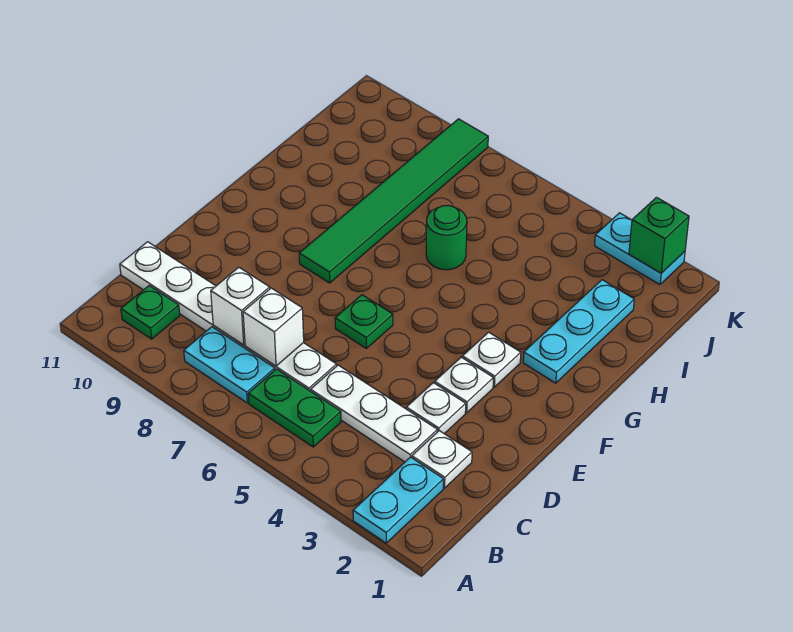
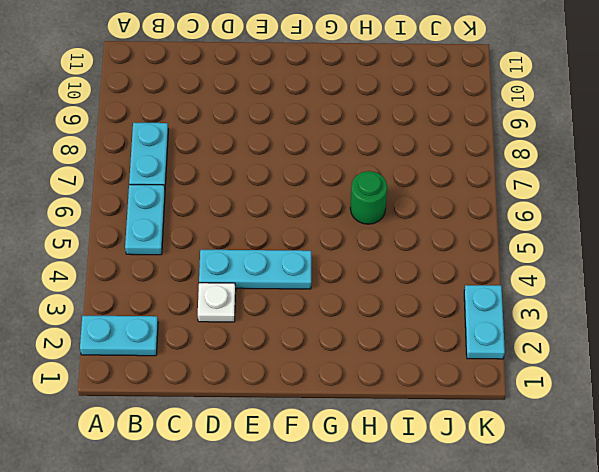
cyan plate B5:B6 level 1 -> green plate B5:B6 level 1
cyan plate D4:F4 level 1 -> cyan plate G2:I2 level 1
none -> green plate B10 level 1
none -> white plate C2 level 1
none -> white plate C3:C5 level 1

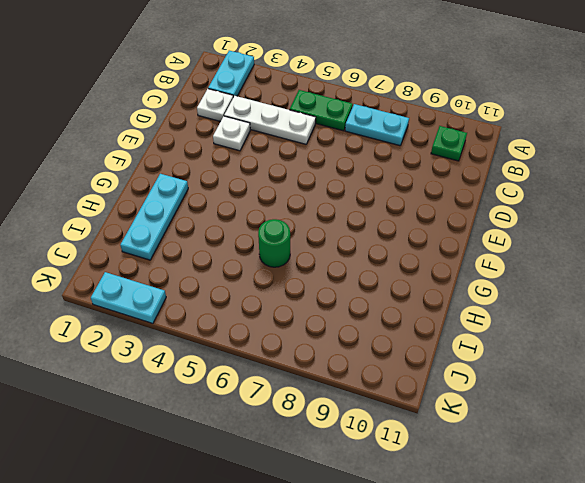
none -> white plate C6:C11 level 1
none -> white plate E3 level 1
none -> green plate E6 level 1

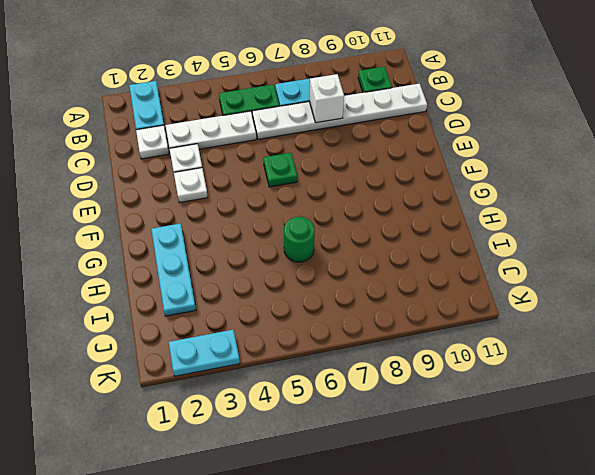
none -> white plate F3 level 1
none -> green tile F8:K8 level 1
none -> white brick C7 level 2

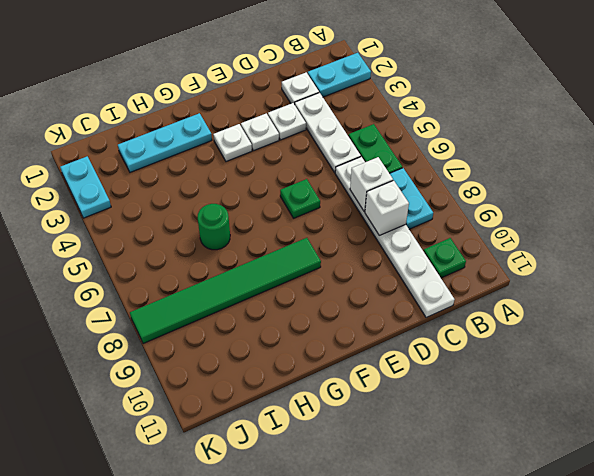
none -> green brick K2 level 2

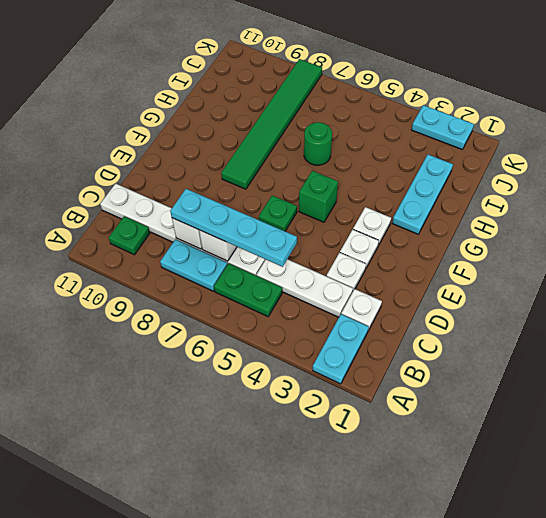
cyan plate C5:C8 level 3 -> none
green brick F5 level 1 -> green brick K2 level 2

